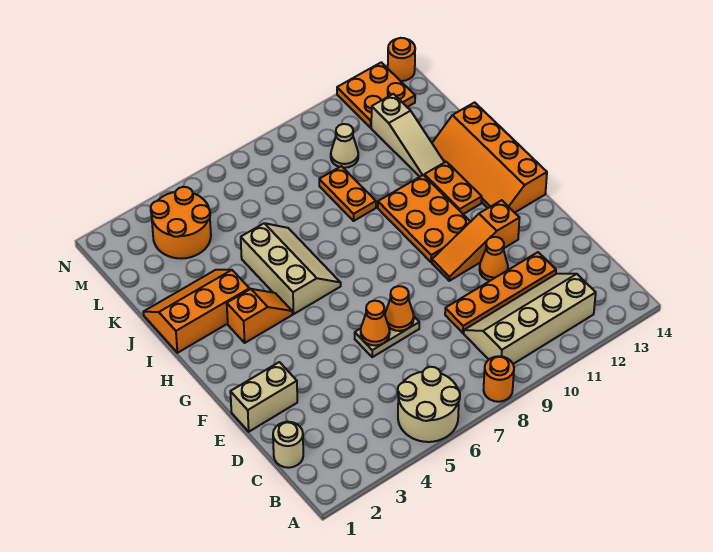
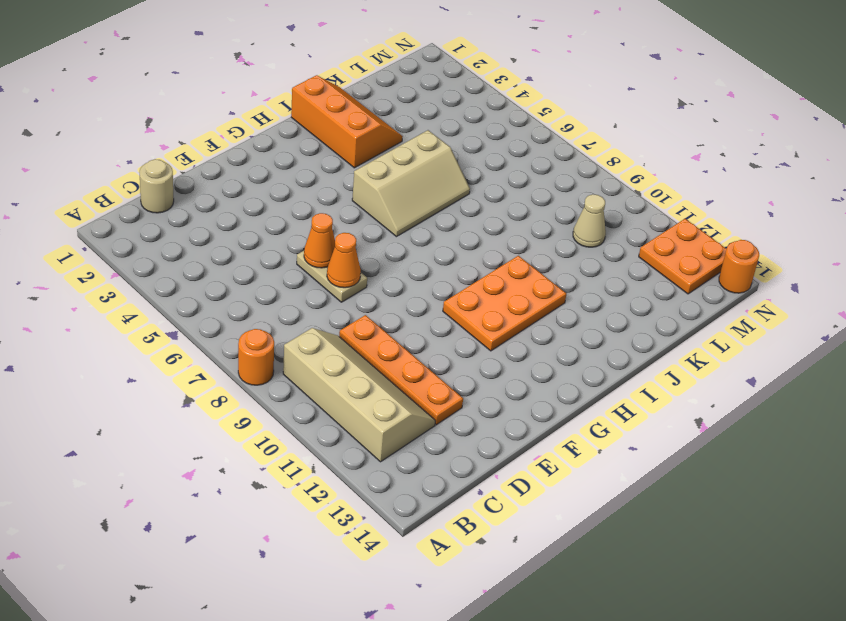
none -> tan round brick A5:B6 level 1
none -> tan brick E1:E2 level 1
none -> orange cone E11 level 1

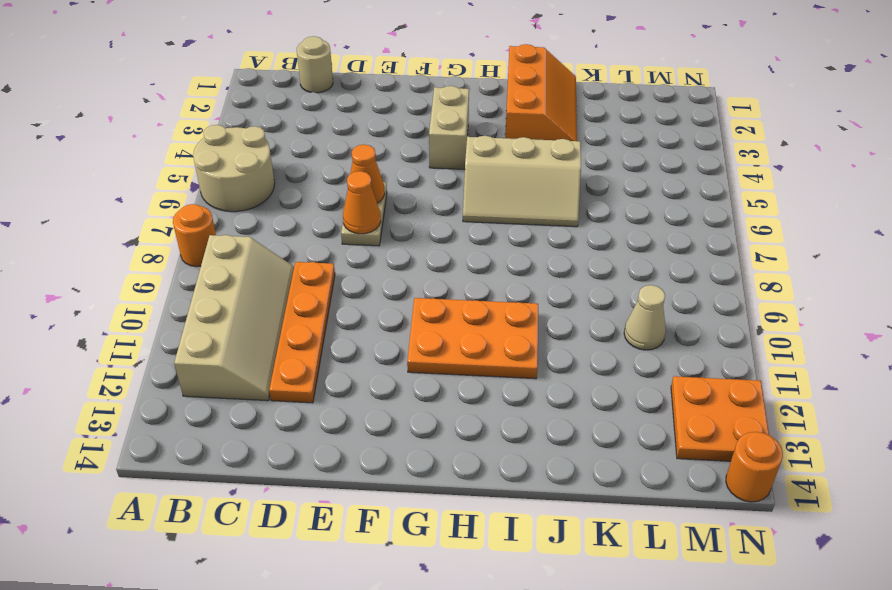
tan brick G3:G4 level 1 -> tan brick E1:E2 level 1
none -> orange cone E11 level 1
none -> orange slope F10:F12 level 1 top 12
none -> orange slope G13:J14 level 1 top 14

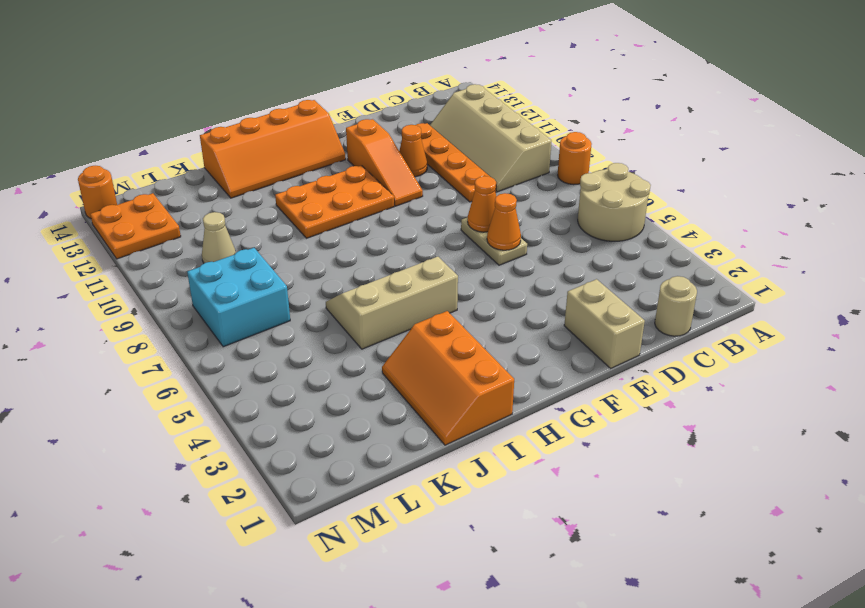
cyan brick L7:M8 level 1 -> none
none -> orange slope H3:H4 level 1 top 3
none -> orange plate H12:I12 level 1
none -> orange plate J9:K9 level 1

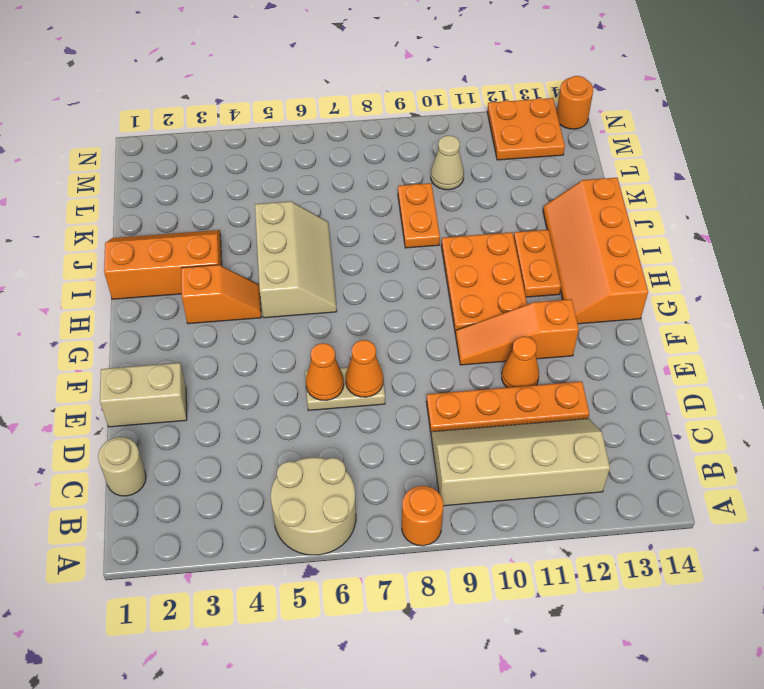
none -> tan slope J12:L12 level 1 top L
none -> orange round brick L3:M4 level 1

